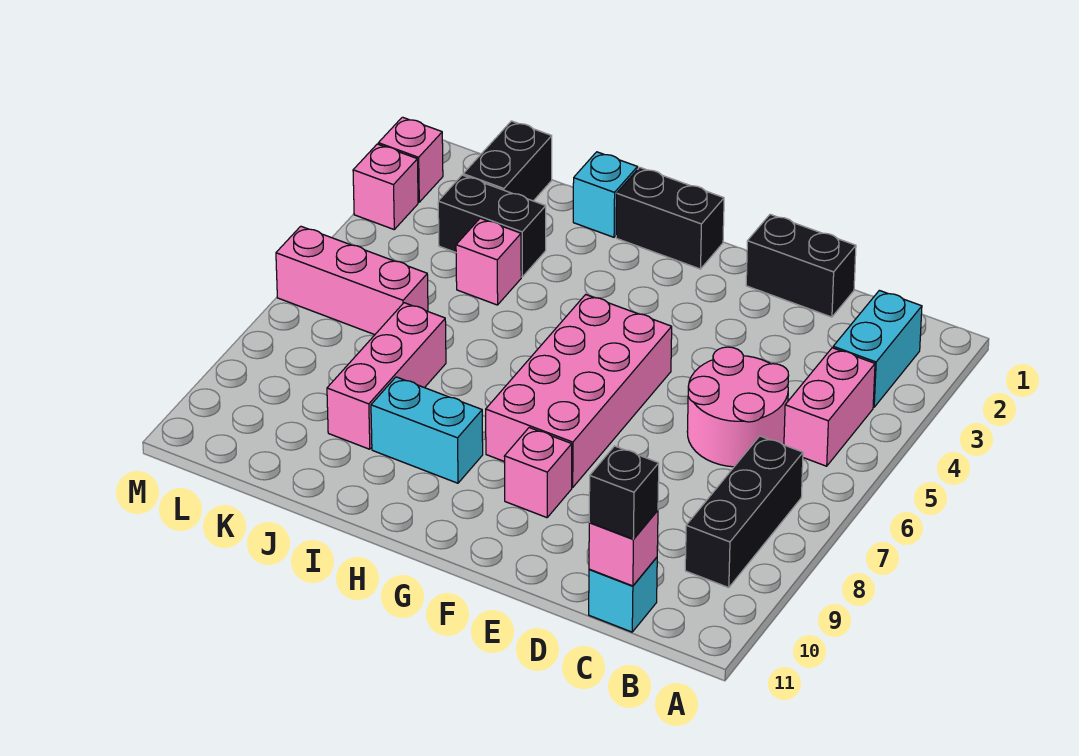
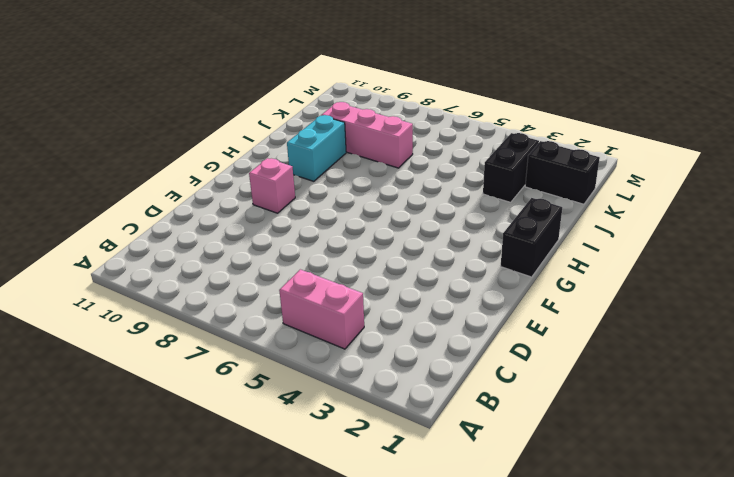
none -> cyan brick B2:B3 level 1
none -> black brick B7:B9 level 1
none -> pink round brick C5:D6 level 1

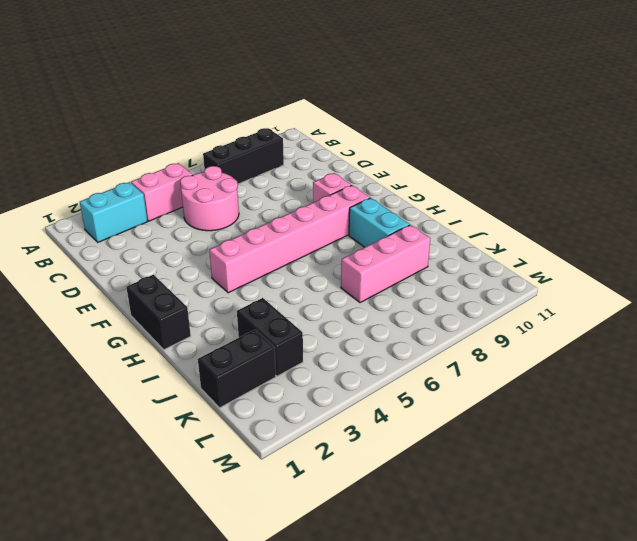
pink brick G4:G9 level 1 -> pink brick F5:G8 level 1
none -> cyan brick C11 level 1
none -> black brick D1:E1 level 1
none -> cyan brick I1 level 1

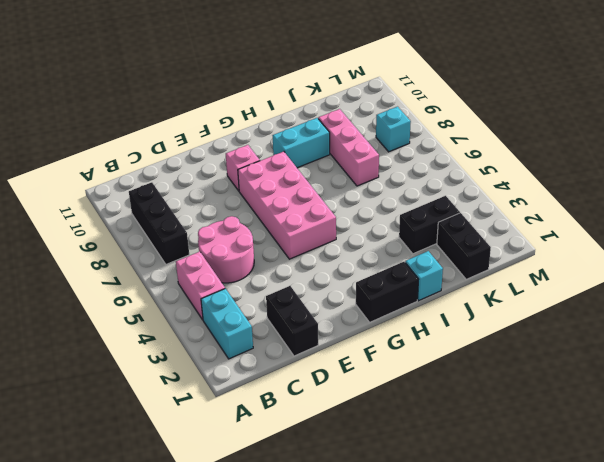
black brick D1:D2 level 1 -> black brick D1:E1 level 1
cyan brick L8 level 1 -> cyan brick C11 level 1
none -> pink brick J4 level 1
none -> pink brick K6:M6 level 1
none -> pink brick M2 level 1

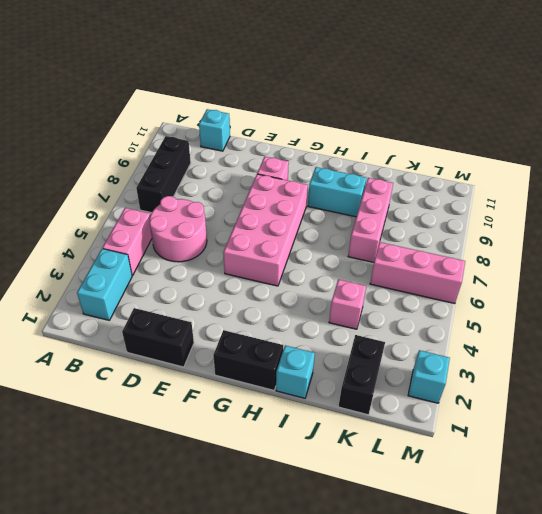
cyan brick M2 level 1 -> pink brick M2 level 1
none -> black brick J3:K3 level 1
none -> pink brick M3 level 1
none -> pink brick C11 level 2

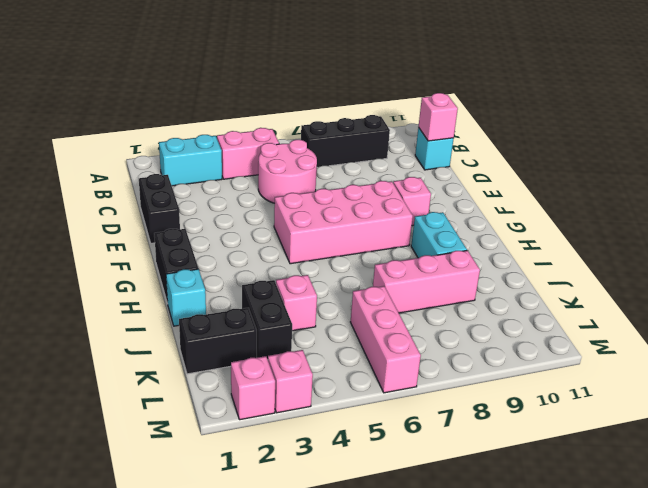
none -> black brick C11 level 3

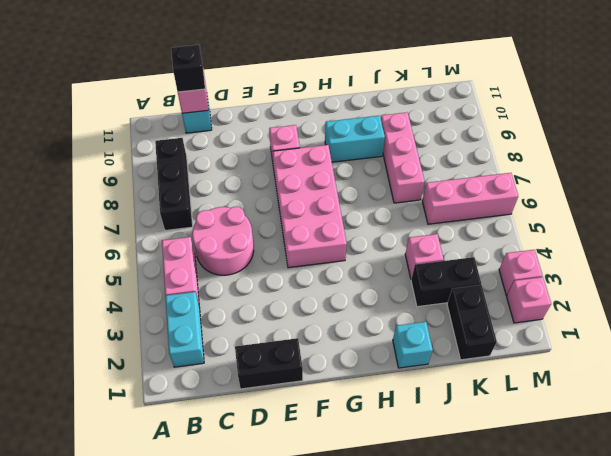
none -> black brick G1:H1 level 1

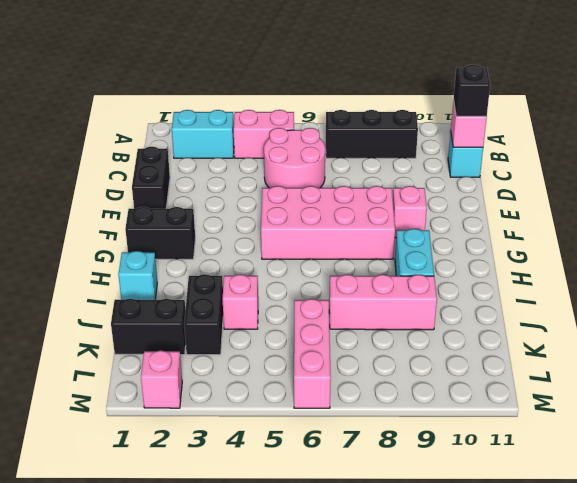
black brick G1:G2 level 1 -> black brick G1:H1 level 1
none -> pink brick M3 level 1

